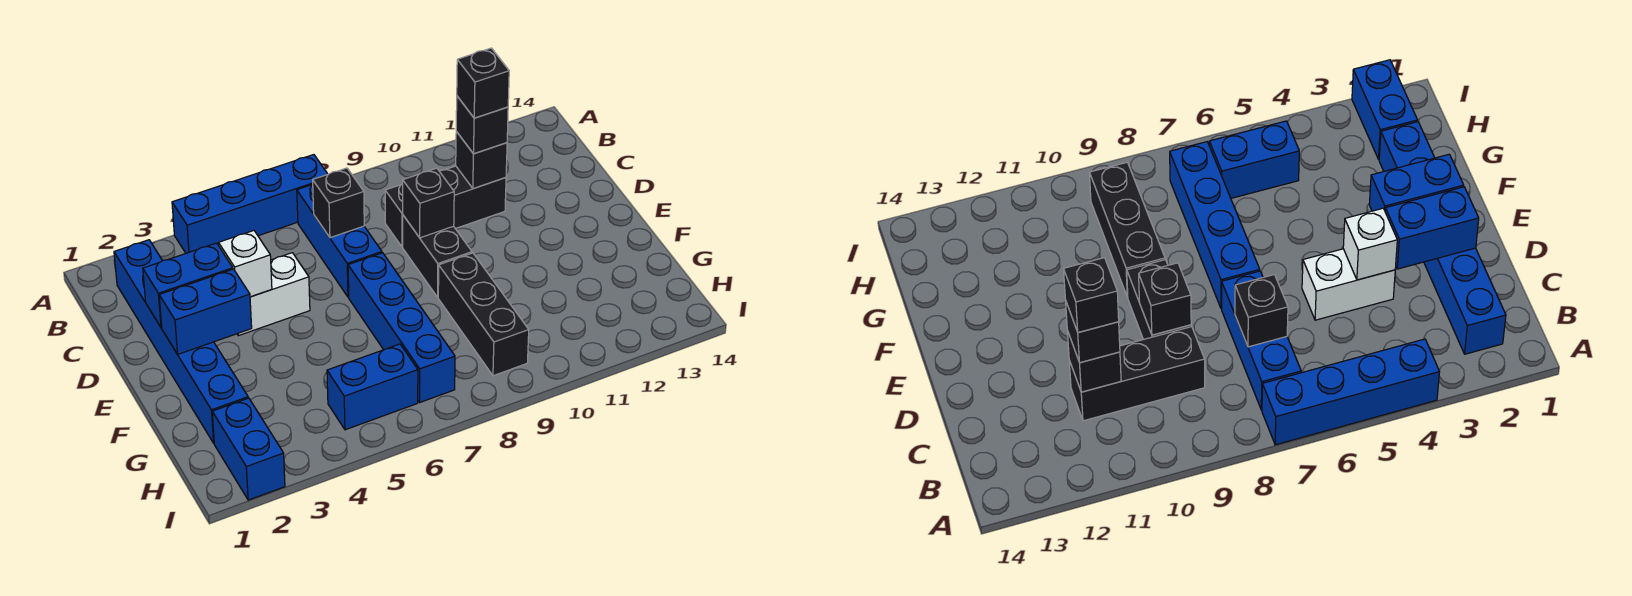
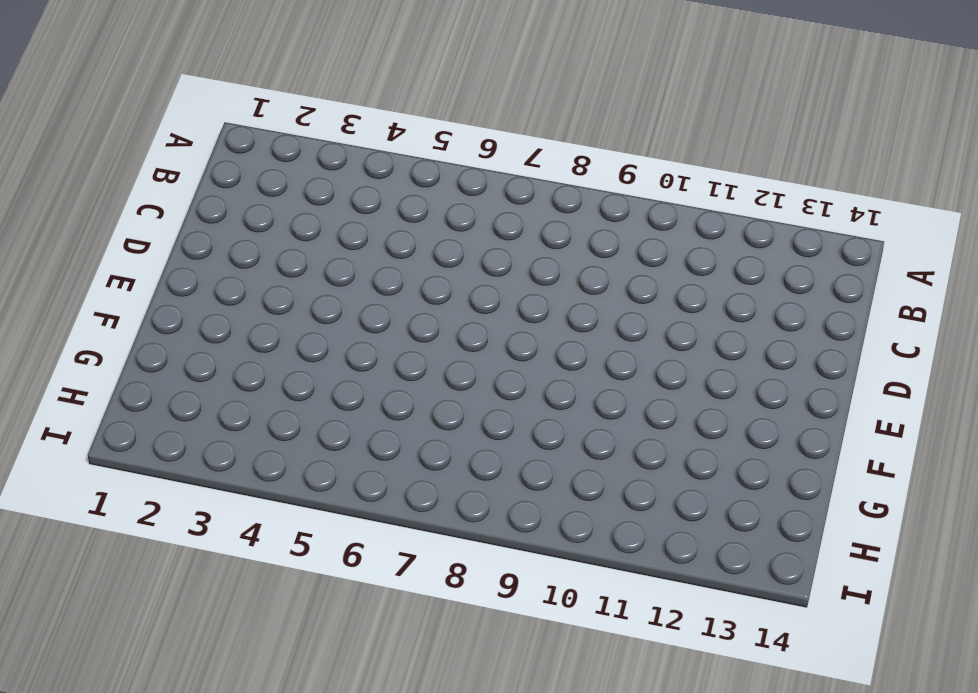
none -> blue brick A4:A7 level 1
none -> blue brick B2:G2 level 1
none -> blue brick B7:D7 level 1

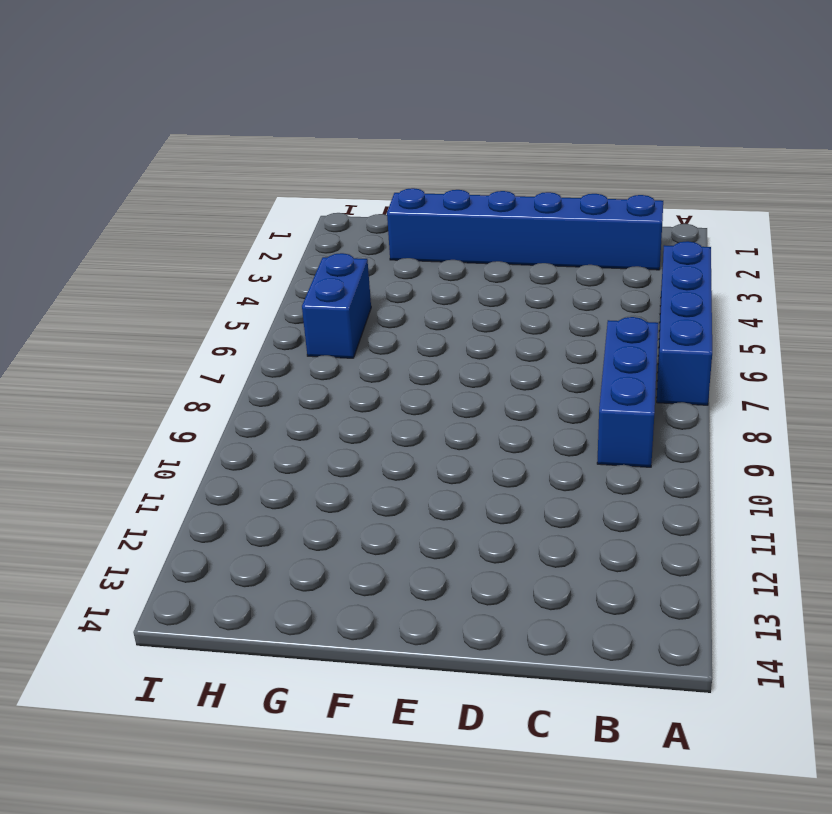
blue brick B7:B9 level 1 -> blue brick B7:D7 level 1
none -> black brick C9:C11 level 1
none -> white brick D4:D5 level 1
none -> black brick D9:E9 level 1

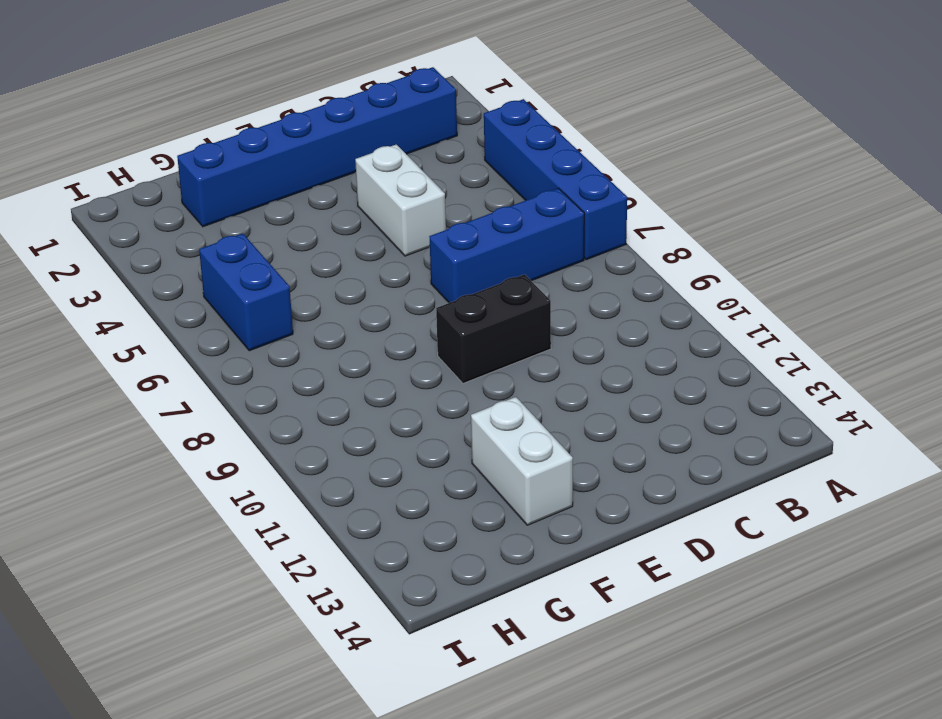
white brick F12:F13 level 1 -> none
none -> black brick C9:C11 level 1
none -> blue brick E7:H7 level 1
none -> black brick F9:H9 level 1

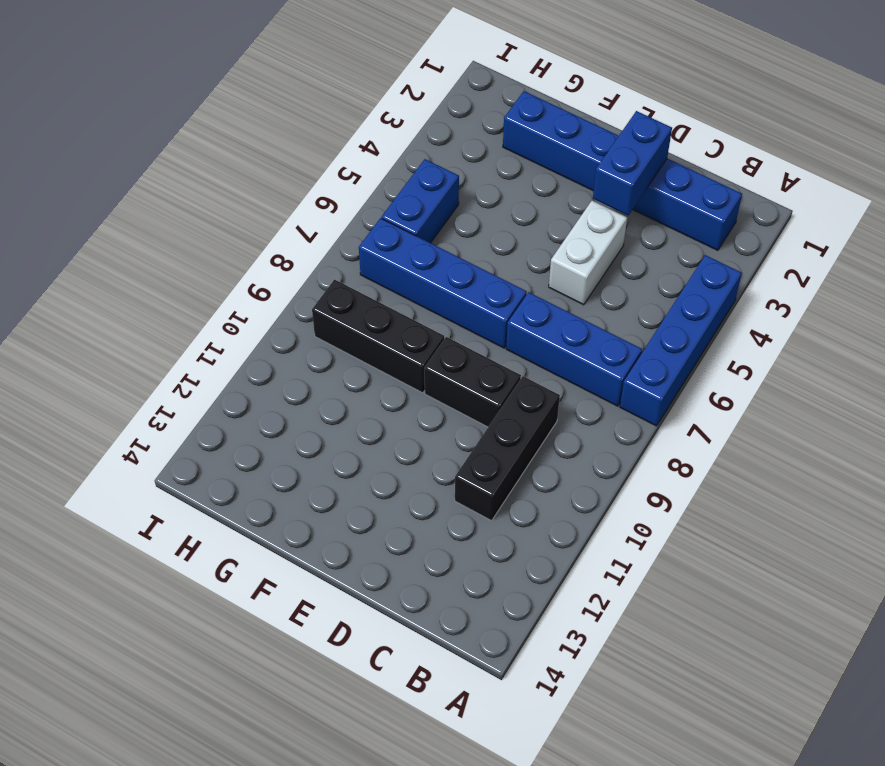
none -> blue brick H2:I2 level 1
none -> black brick C7 level 2
none -> black brick C11 level 2

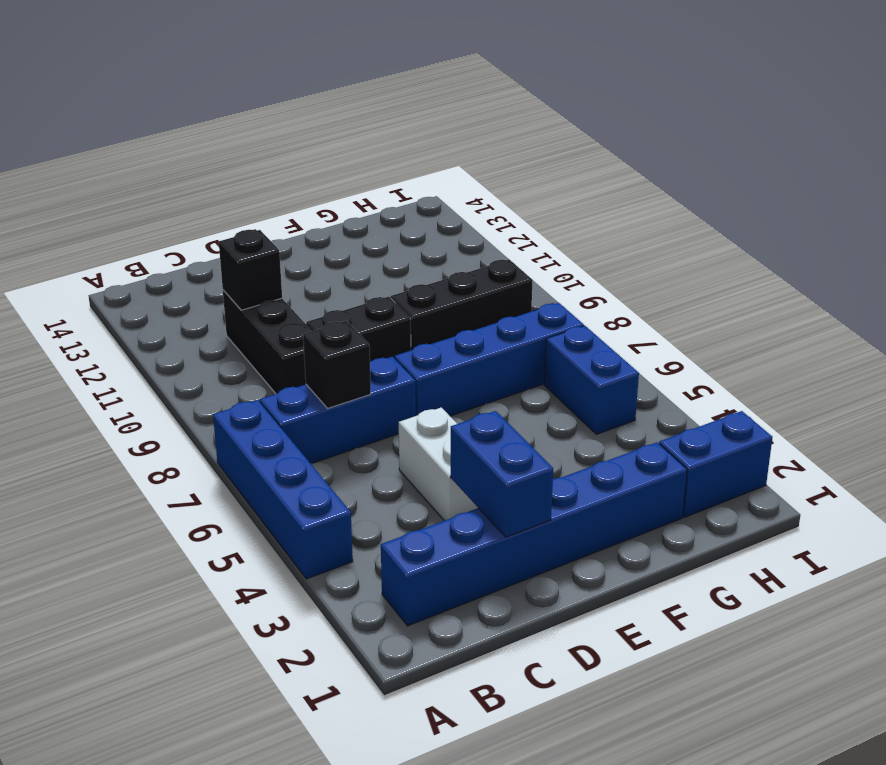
none -> white brick D4 level 2
none -> black brick D9 level 2
none -> blue brick E2:E3 level 2

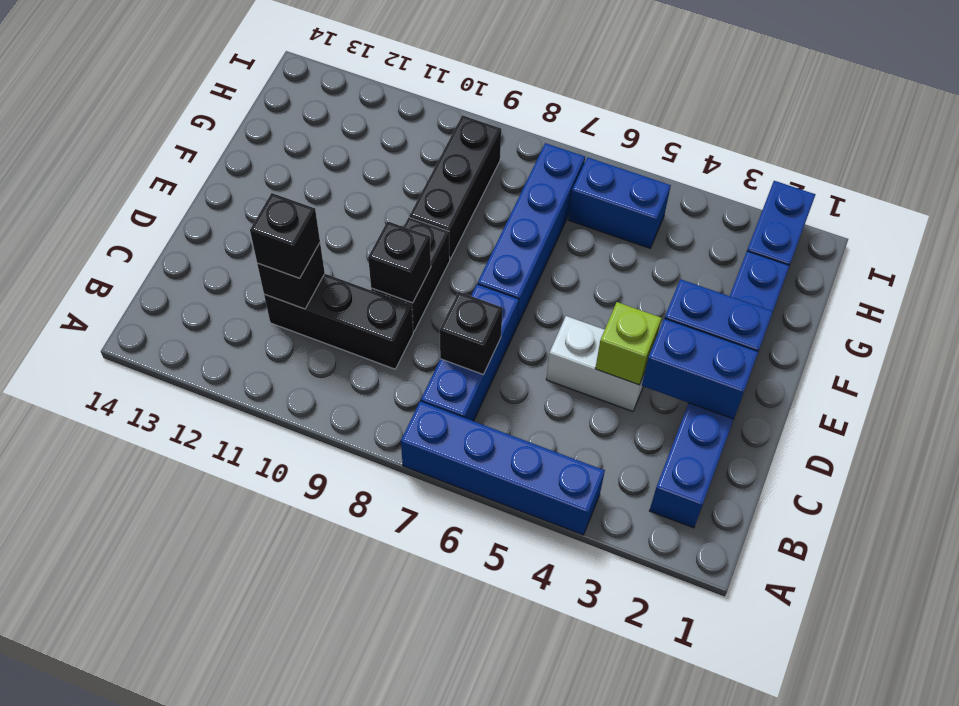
lime brick D4 level 2 -> white brick D4 level 2
none -> black brick C11 level 4

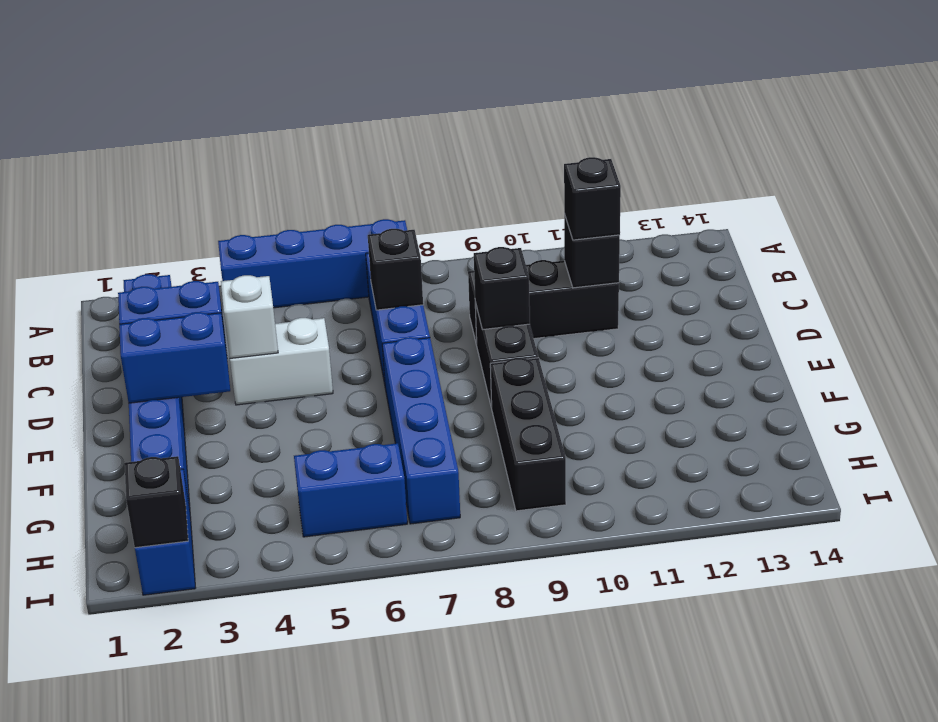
black brick I2 level 2 -> black brick C11 level 4

